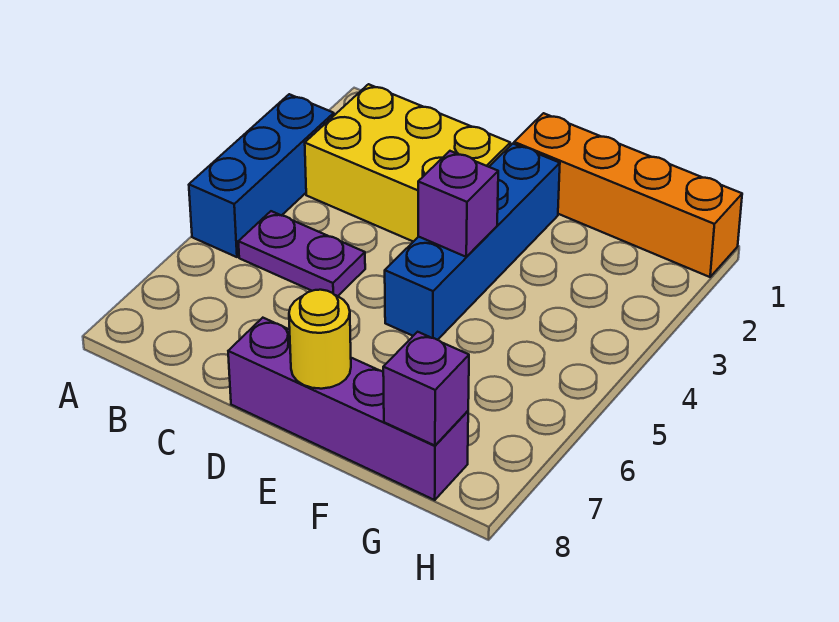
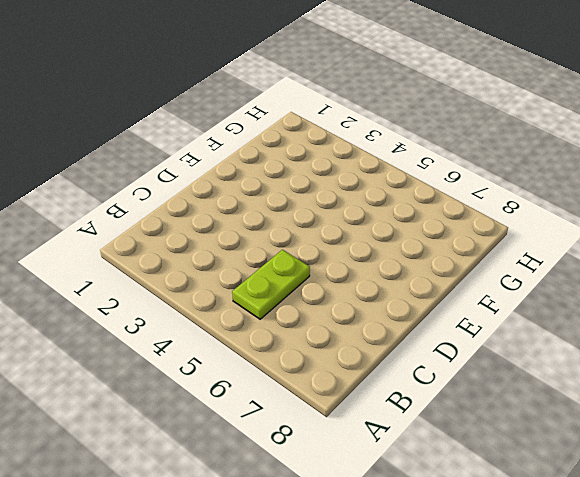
lime plate B5:C5 level 1 -> purple plate B5:C5 level 1
none -> blue brick A3:A5 level 1
none -> yellow brick B2:D3 level 1

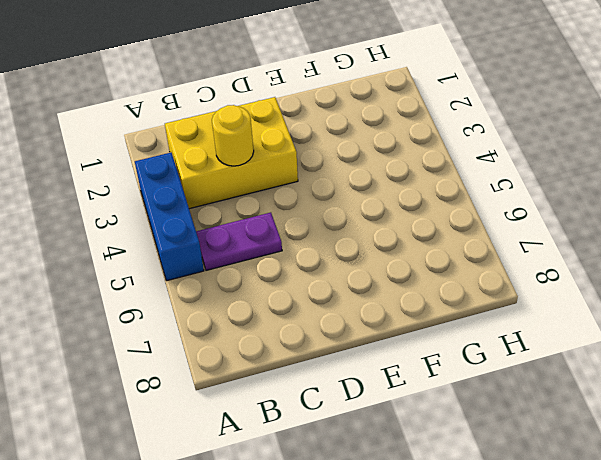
yellow round brick C3 level 2 -> yellow round brick E8 level 2
none -> purple brick D8:G8 level 1
none -> orange brick E1:H1 level 1

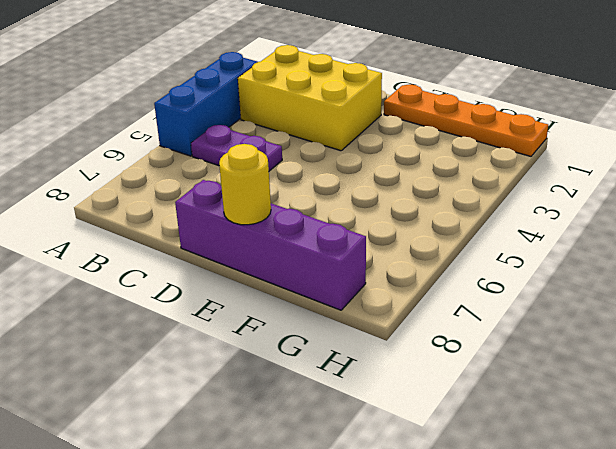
orange plate E1:H1 level 1 -> orange brick E1:H1 level 1
none -> blue brick E2:E5 level 1
none -> purple brick E4 level 2

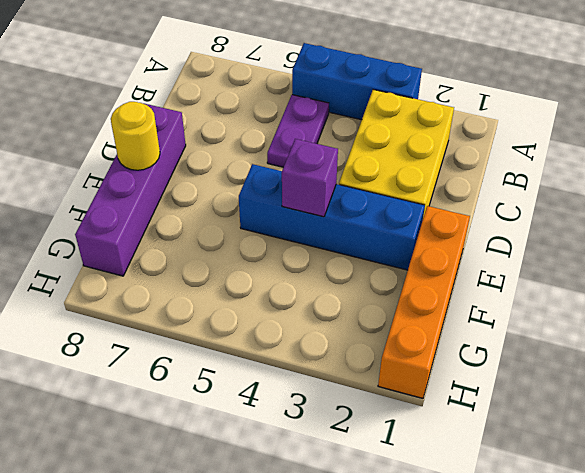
none -> purple brick G8 level 2

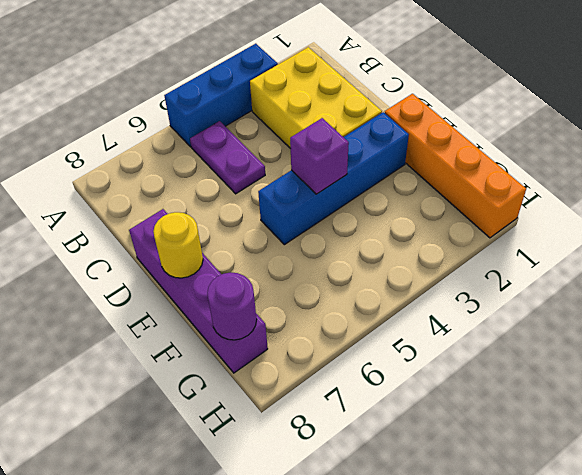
purple round brick G8 level 2 -> purple brick G8 level 2

